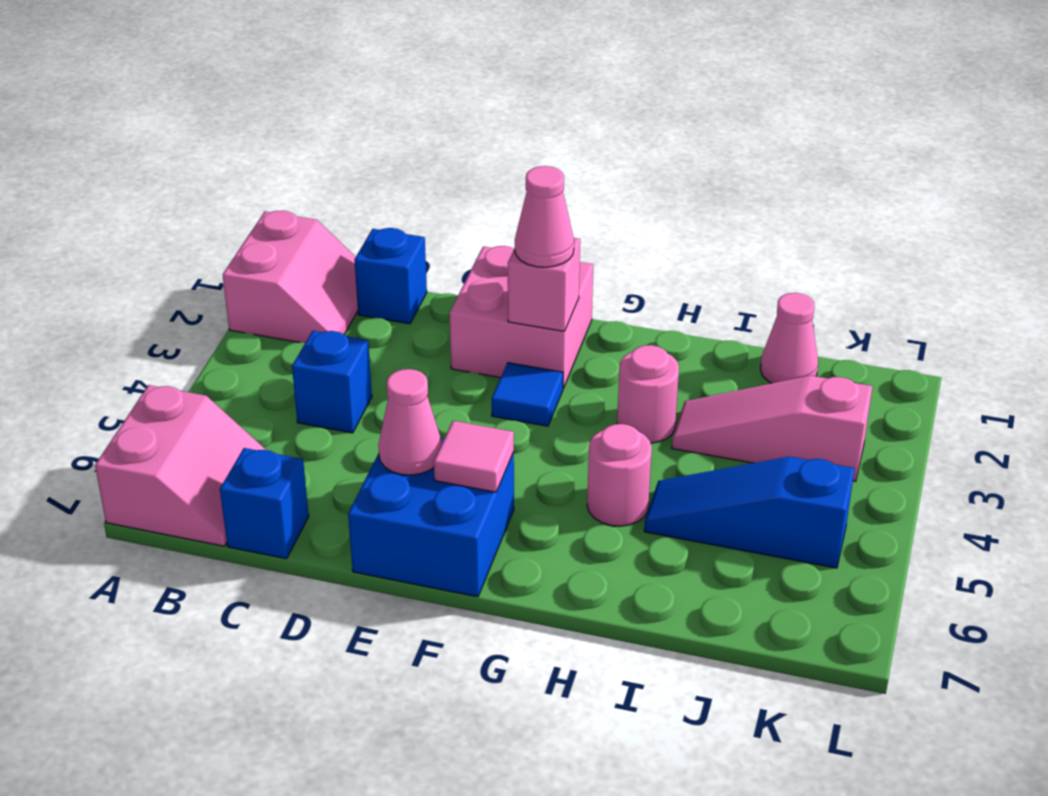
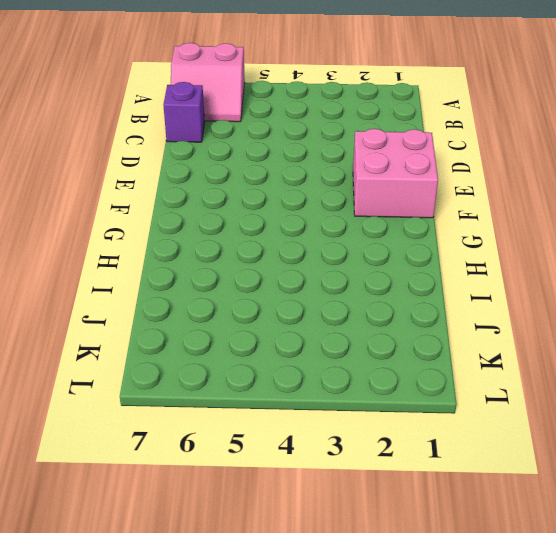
purple brick C7 level 1 -> blue brick C7 level 1
none -> pink slope A1:B2 level 1 top A
none -> blue brick C1 level 1
none -> blue brick C4 level 1

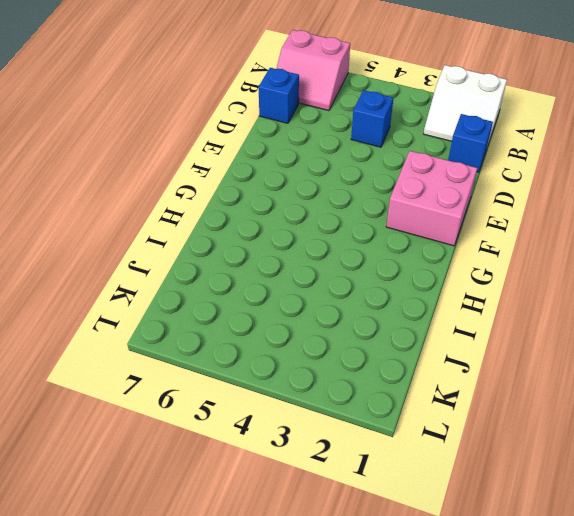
white slope A1:B2 level 1 top A -> pink slope A1:B2 level 1 top A
none -> blue brick E6:F7 level 1
none -> blue tile F3 level 1
none -> pink round brick H3 level 1

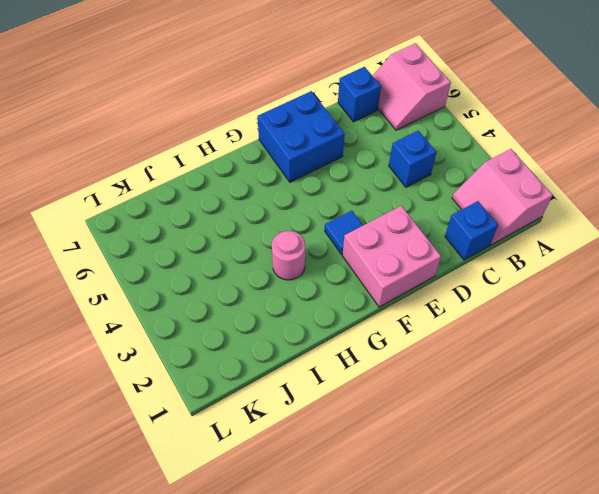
none -> pink round brick H5 level 1
none -> pink slope I3:K3 level 1 top K
none -> blue slope I5:K5 level 1 top K

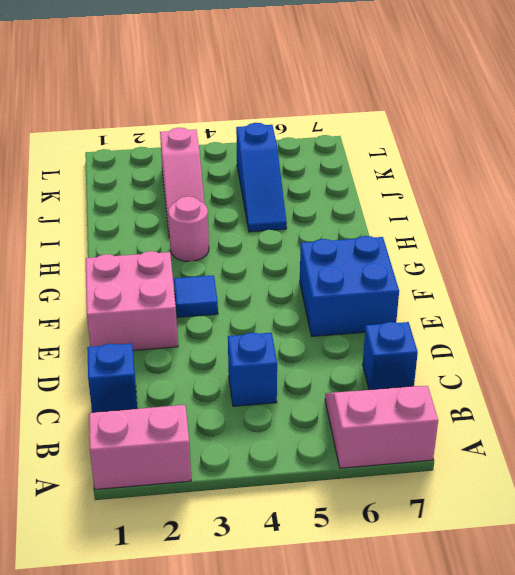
none -> pink round brick H5 level 1
none -> pink cone J1 level 1
none -> pink cone E6 level 2

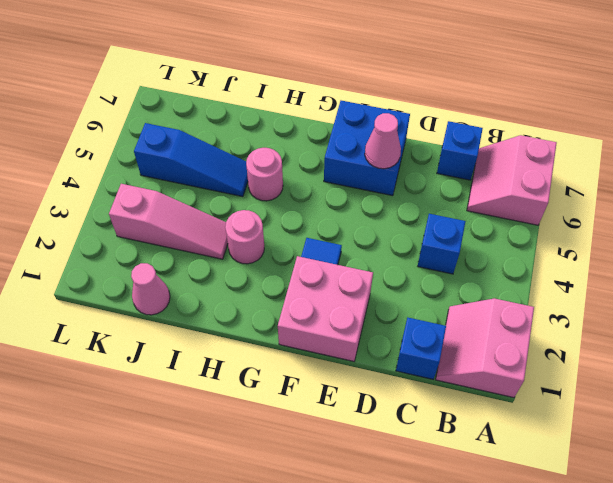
none -> pink brick F2 level 2
none -> pink tile F6 level 2
none -> pink cone F2 level 3

